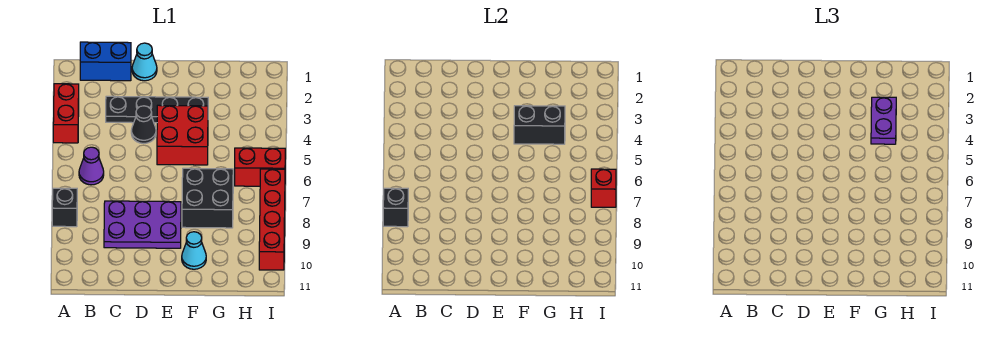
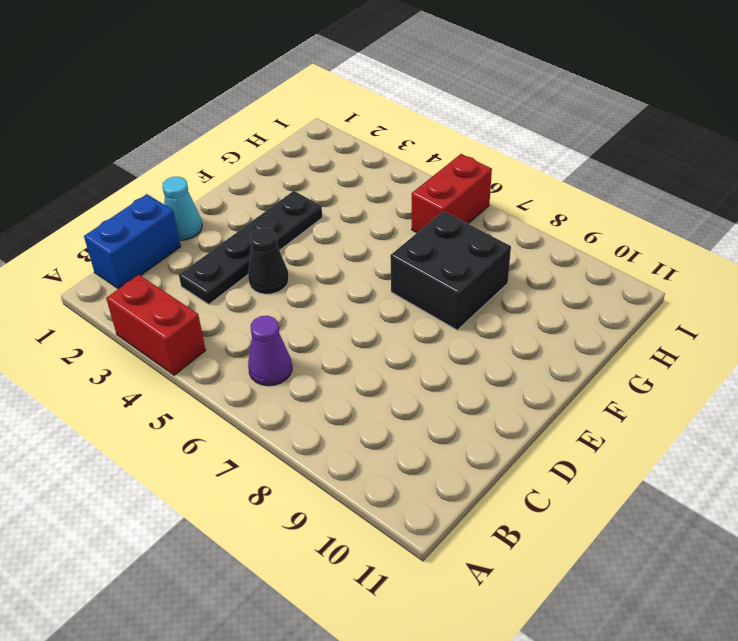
none -> black brick A8 level 1
none -> purple plate C8:E9 level 1
none -> red brick E4:F5 level 1

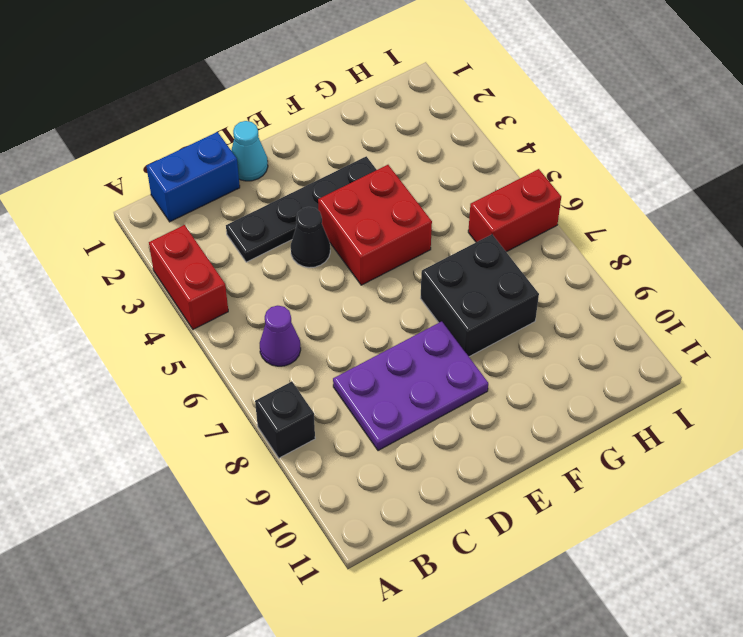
none -> cyan cone F10 level 1
none -> red brick I7:I10 level 1
none -> black brick A8 level 2

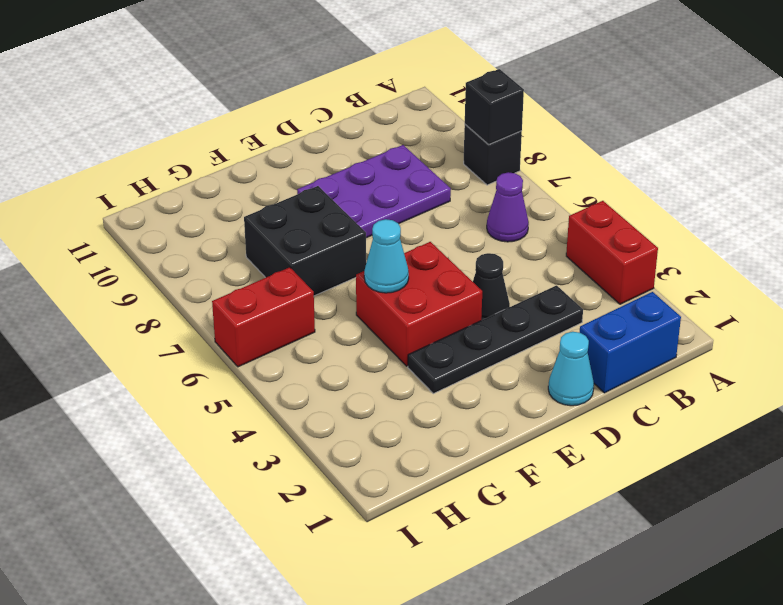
cyan cone F5 level 2 -> cyan cone F10 level 1
none -> red brick I7:I10 level 1
none -> black brick F4:G4 level 2
none -> red brick I7 level 2

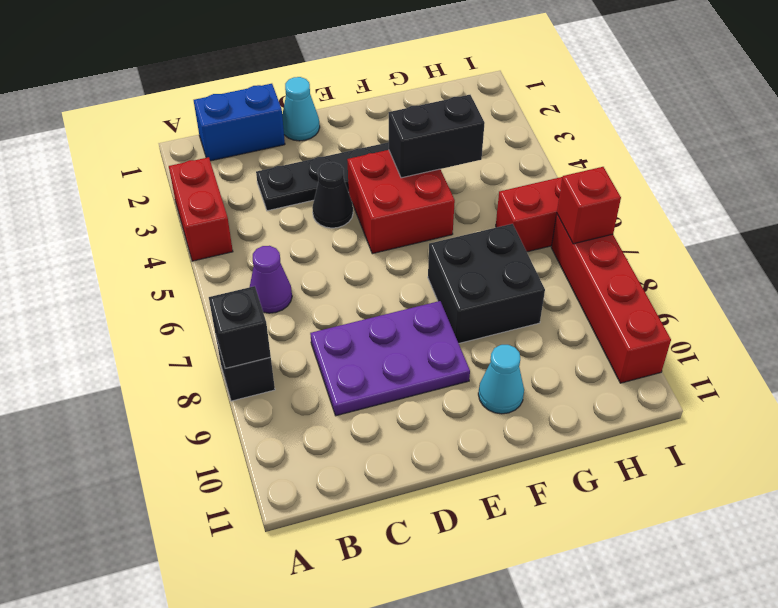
none -> purple plate G3:G4 level 3

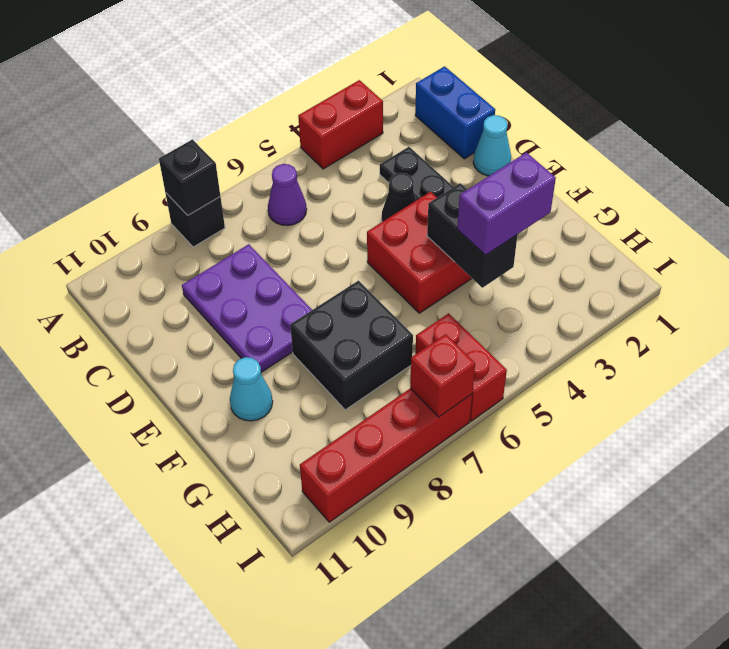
purple brick G3:G4 level 3 -> purple plate G3:G4 level 3

